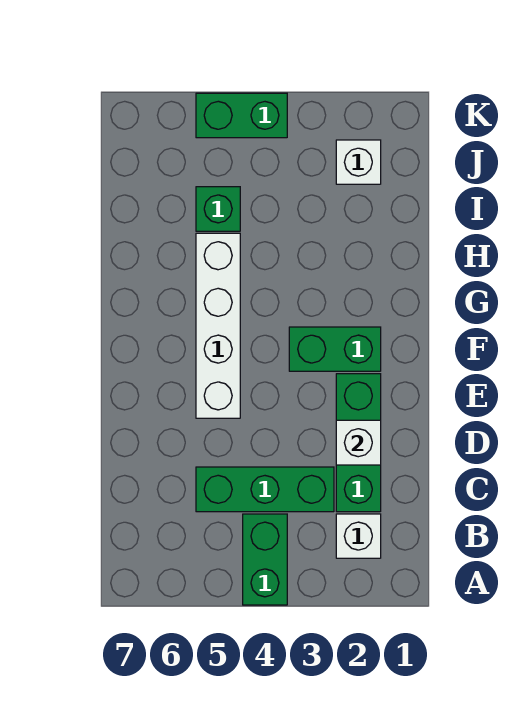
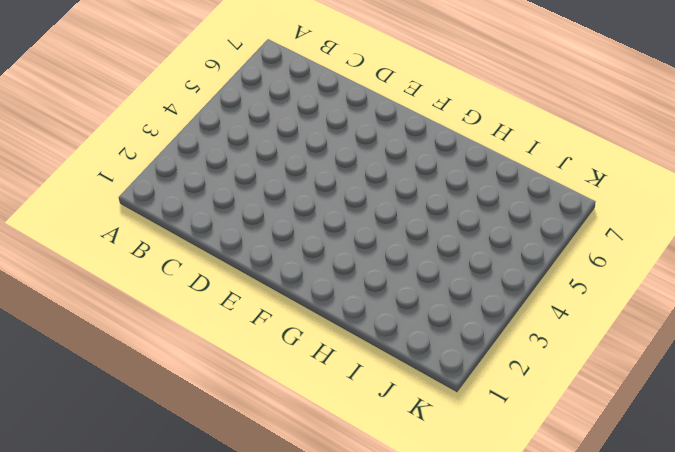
none -> green brick A4:B4 level 1
none -> white brick B2 level 1

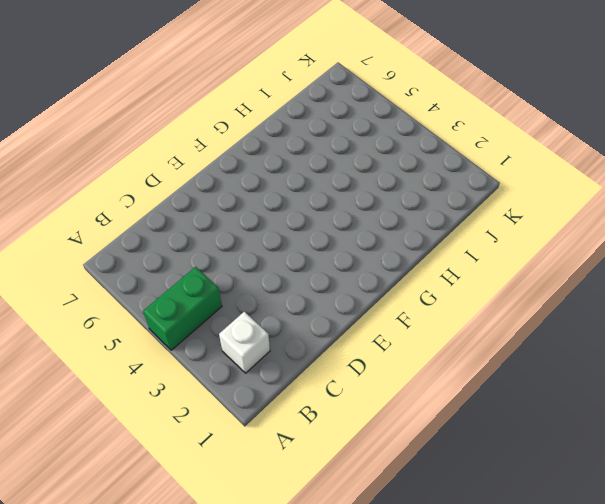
none -> green brick C2:E2 level 1
none -> green brick C3:C5 level 1

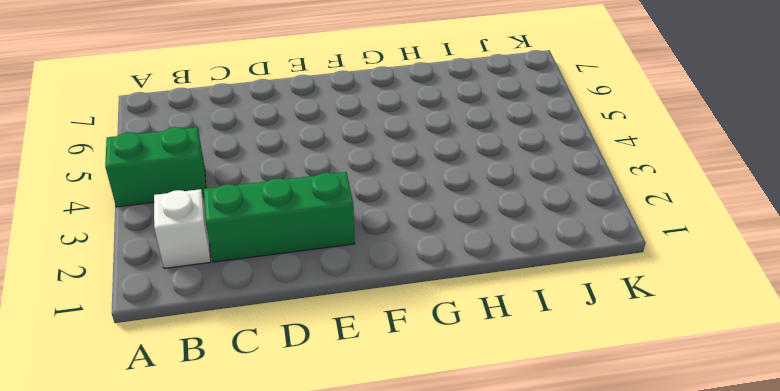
none -> green brick C3:C5 level 1
none -> white brick E5:H5 level 1

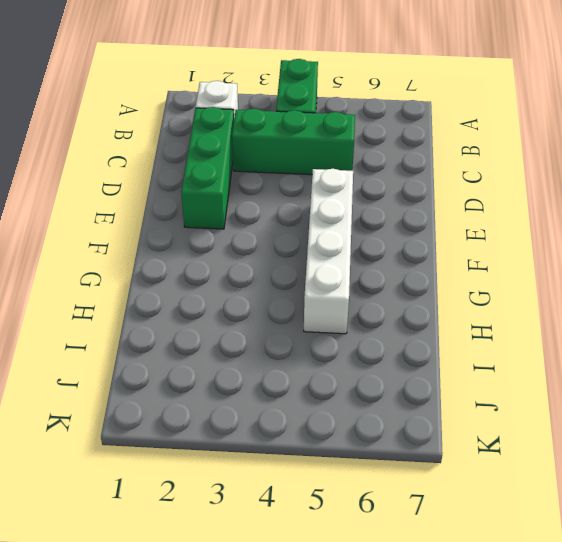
none -> green brick F2:F3 level 1
none -> green brick I5 level 1

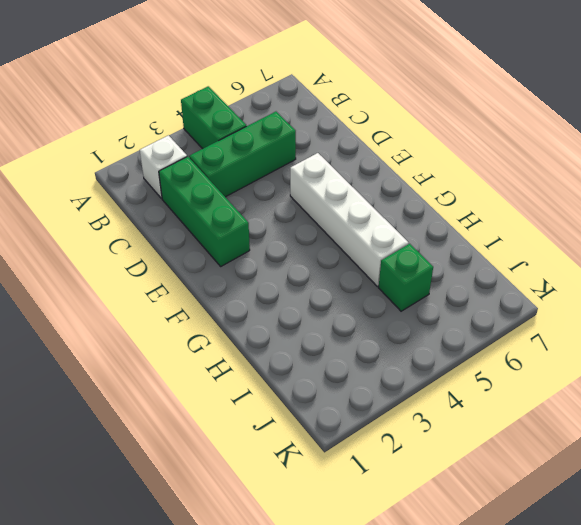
none -> green brick F2:F3 level 1
none -> white brick J2 level 1

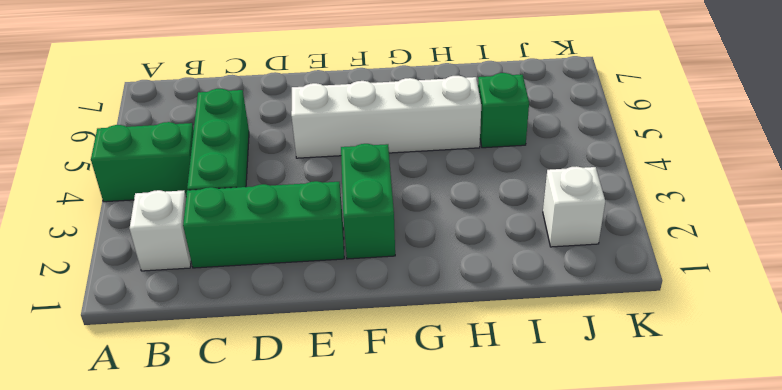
none -> green brick K4:K5 level 1
none -> white brick D2 level 2

